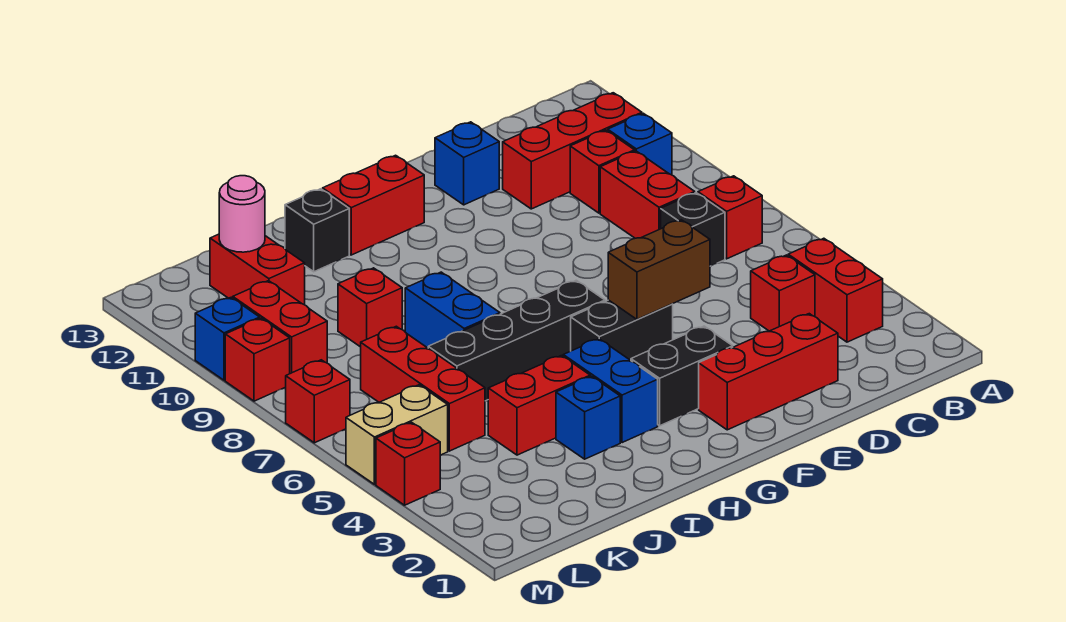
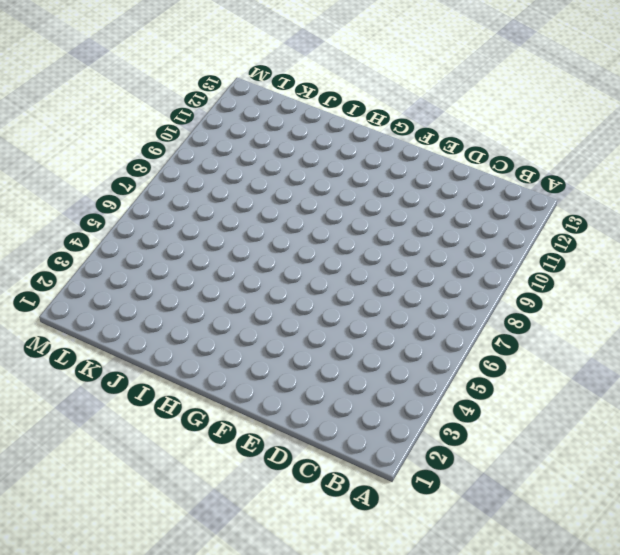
none -> red brick B3:B4 level 1
none -> red brick B7 level 1
none -> blue brick B10 level 1
none -> red brick B11:D11 level 1

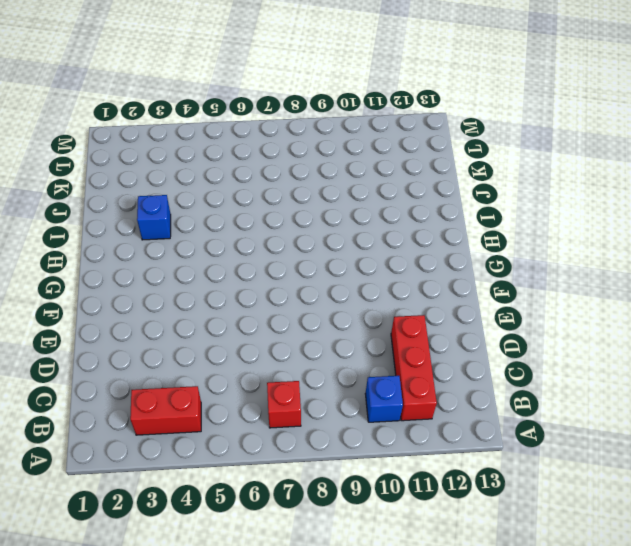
none -> red brick C4 level 1
none -> black brick C7 level 1
none -> red brick C8:C9 level 1
none -> red brick C10 level 1

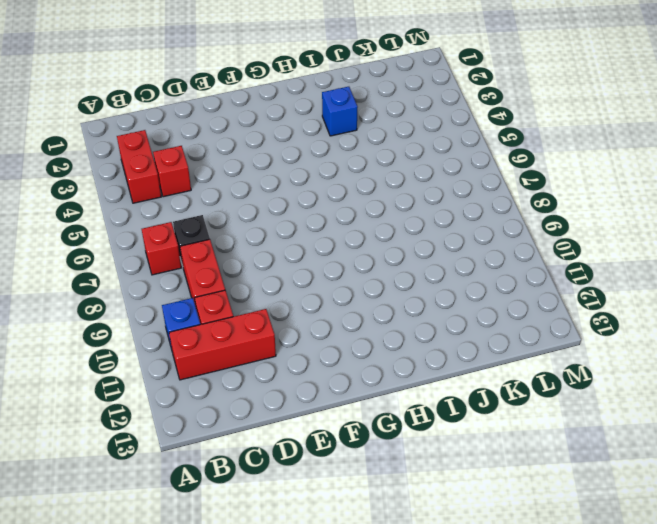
none -> red brick D2:F2 level 1
none -> blue brick E12 level 1
none -> black brick F3:G3 level 1
none -> black brick F5:G5 level 1

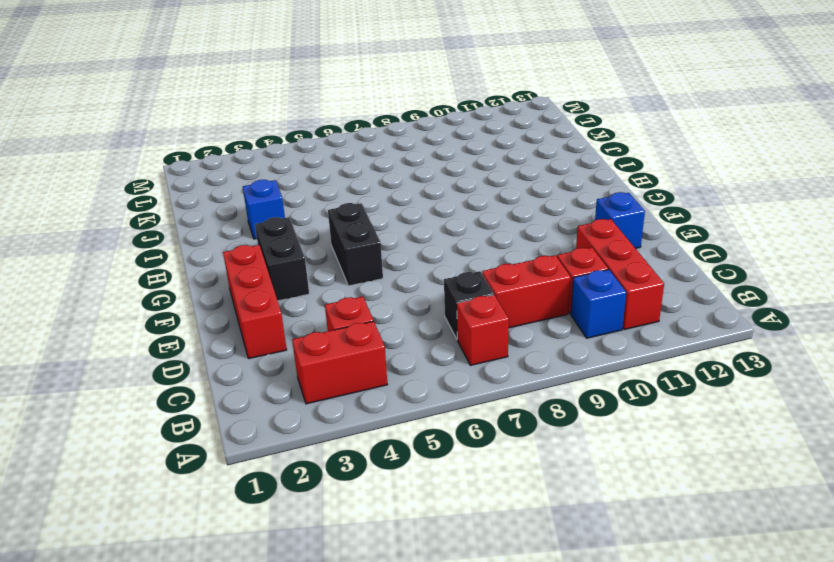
none -> black brick G6:J6 level 1
none -> red brick G12:H12 level 1
none -> blue brick H3:H4 level 1
none -> red brick I4:J4 level 1

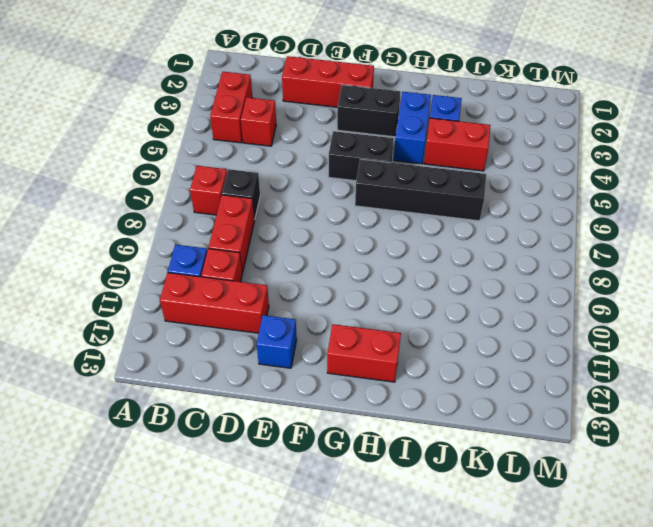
none -> blue brick I7:I8 level 1
none -> black brick I12 level 1
none -> red brick J9 level 1
none -> red brick K5:K7 level 1

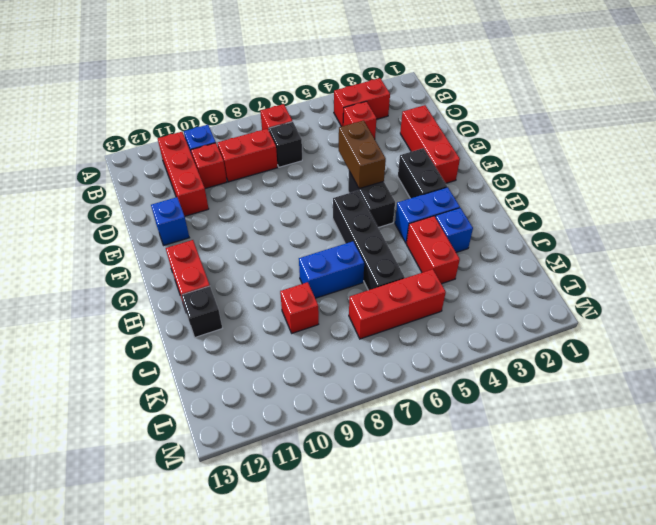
none -> red brick K11:K12 level 1
none -> tan brick L5:M5 level 1
none -> red brick L9:L10 level 1
none -> red brick M4 level 1

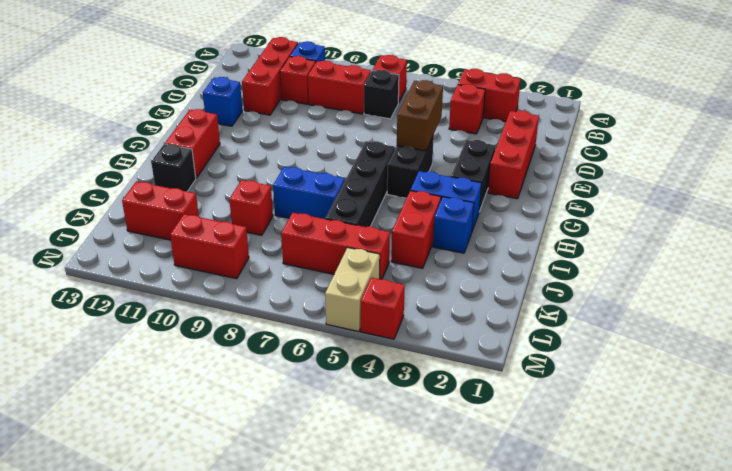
none -> red brick M7 level 1
none -> red brick M9 level 1
none -> blue brick M10 level 1
none -> pink round brick K12 level 2

